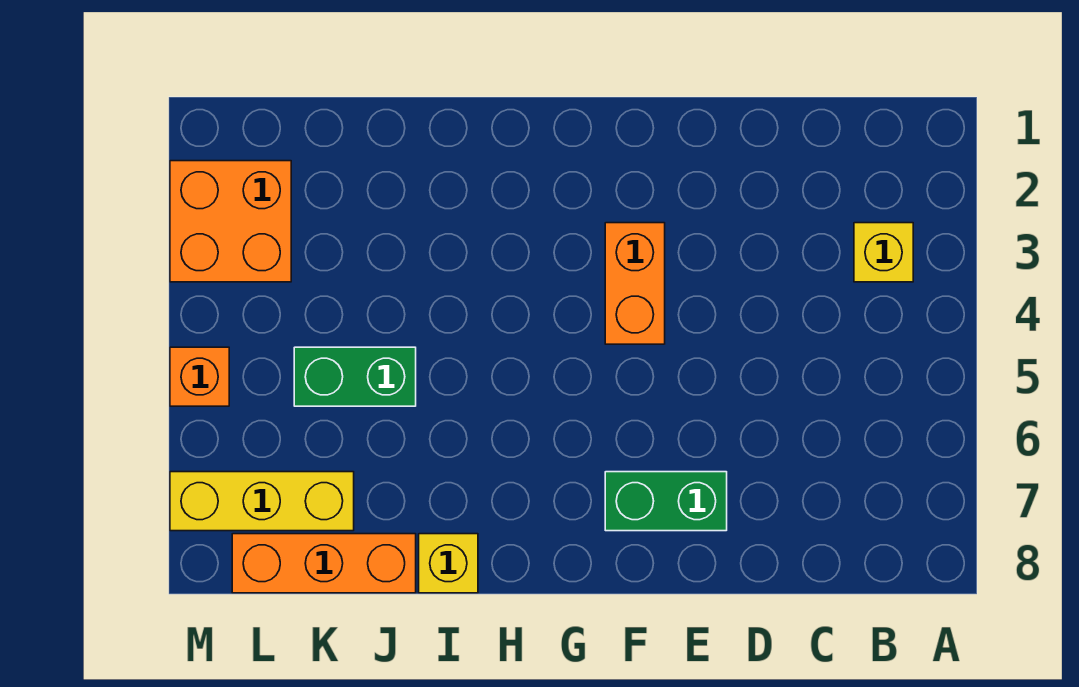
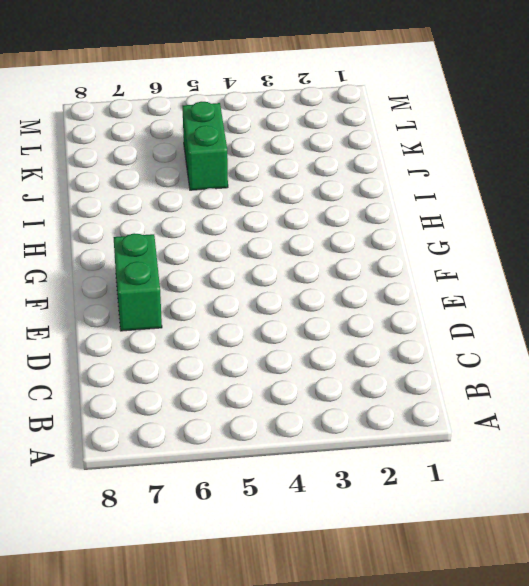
none -> yellow brick B3 level 1
none -> orange brick F3:F4 level 1

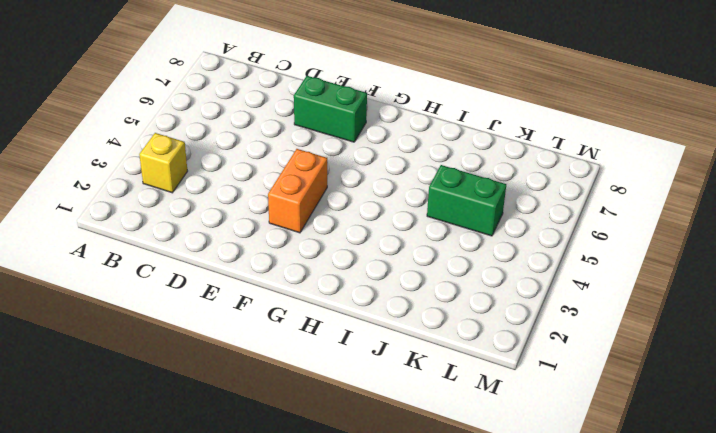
none -> yellow brick I8 level 1
none -> orange brick J8:L8 level 1

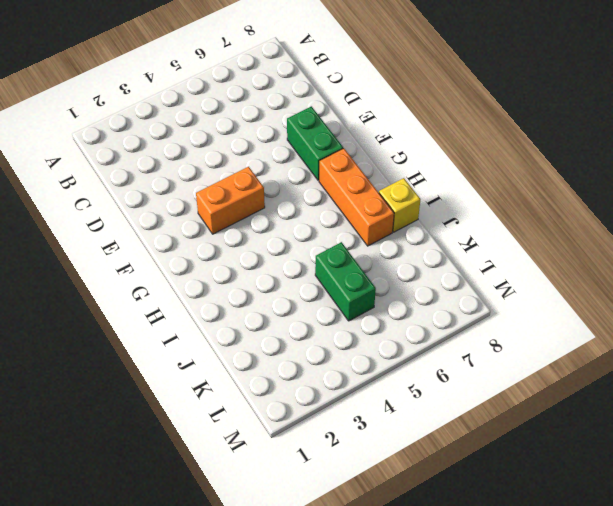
orange brick G7:I7 level 1 -> orange brick J8:L8 level 1
none -> yellow brick B3 level 1
none -> yellow brick K7:M7 level 1

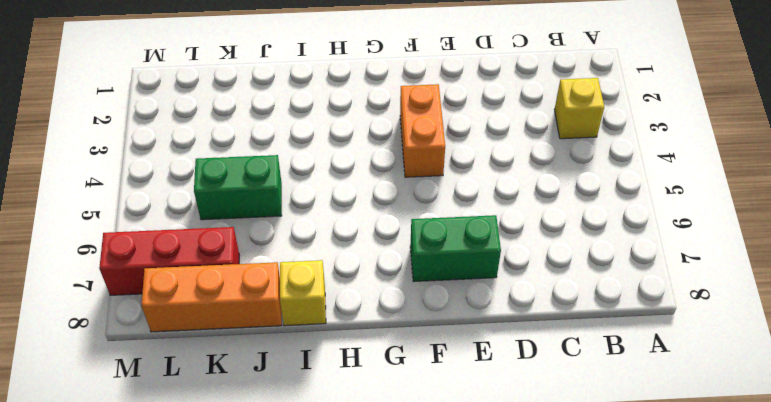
red brick K7:M7 level 1 -> yellow brick K7:M7 level 1
none -> orange brick L2:M3 level 1
none -> orange brick M5 level 1

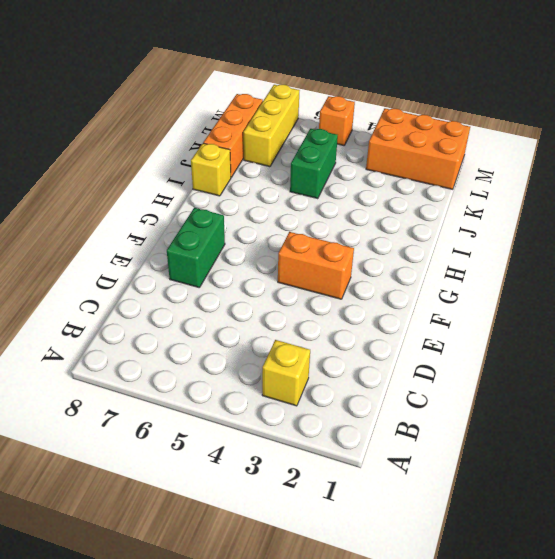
orange brick L1:M3 level 1 -> orange brick L2:M3 level 1

